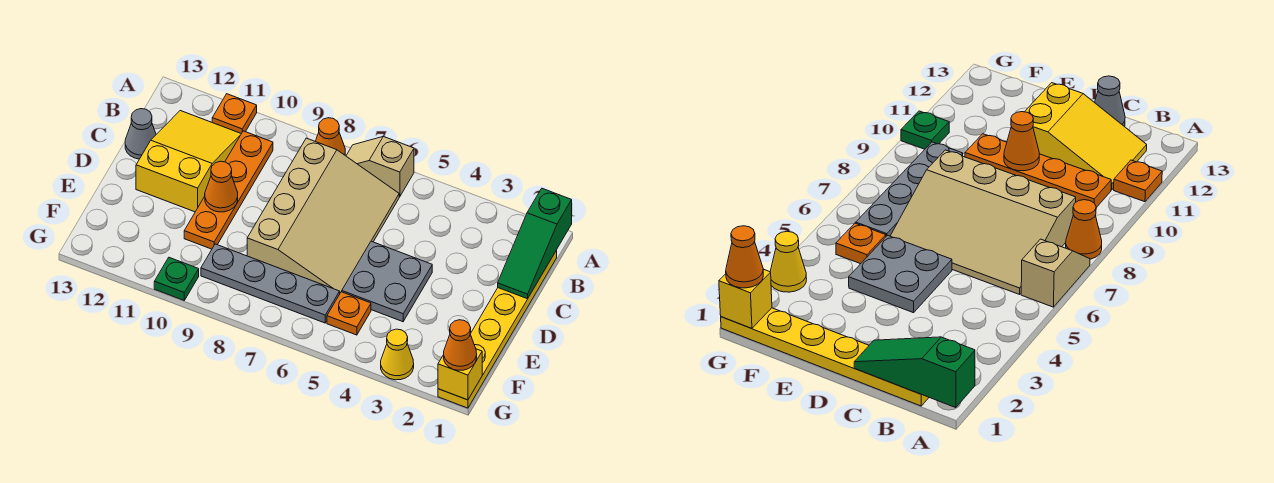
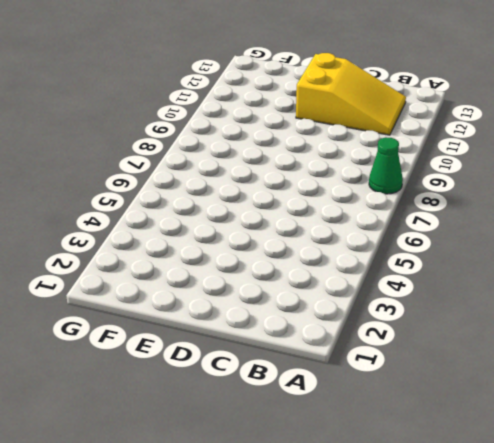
green cone A8 level 1 -> orange cone A8 level 1
none -> tan slope A6:A7 level 1 top 6
none -> orange plate A11 level 1
none -> yellow plate B1:G1 level 1

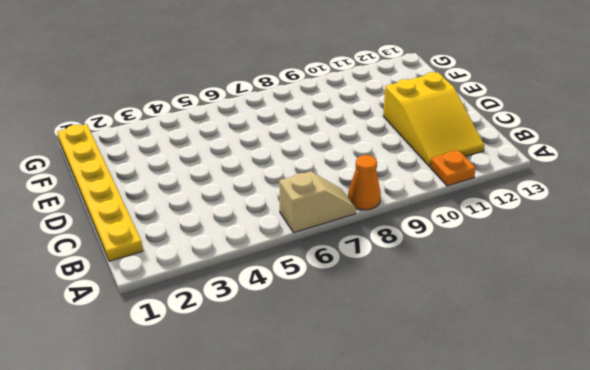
none -> tan slope B6:E8 level 1 top 8
none -> orange plate B10:E10 level 1
none -> grey cone C13 level 1

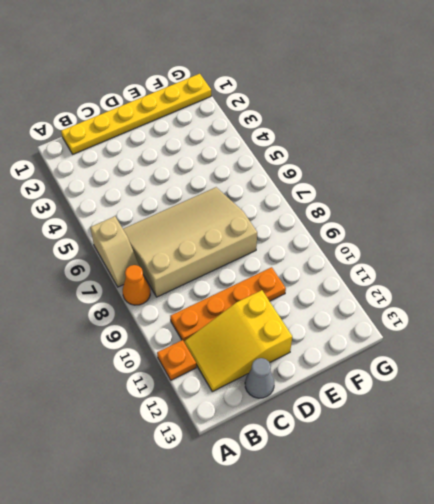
none -> grey plate D4:E5 level 1
none -> orange plate F5 level 1
none -> grey plate F6:F9 level 1

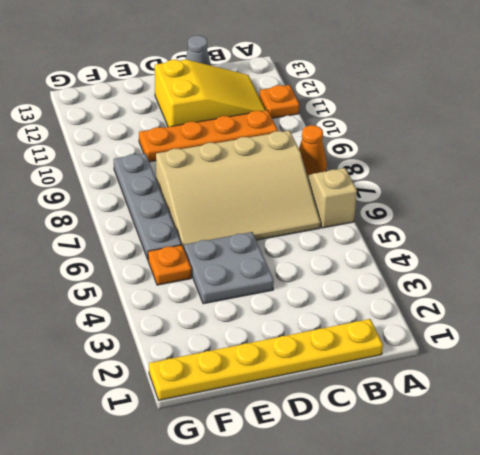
none -> yellow cone G3 level 1
none -> green plate G10 level 1
none -> green slope A1:C1 level 2 top A

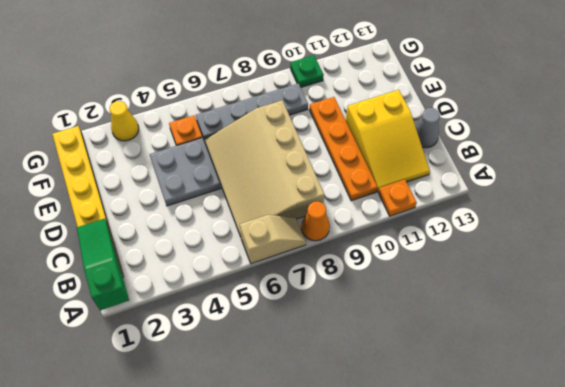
none -> orange cone D10 level 2
none -> yellow brick G1 level 2
none -> orange cone G1 level 3

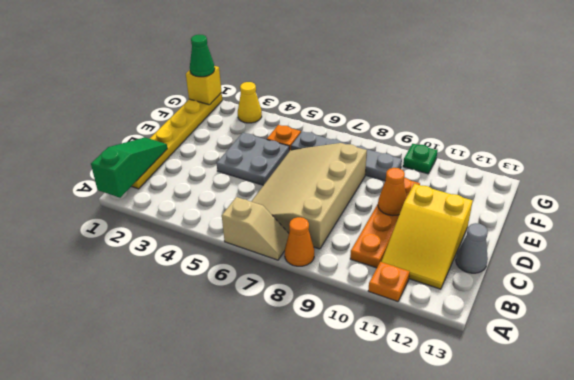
green cone G1 level 3 -> orange cone G1 level 3

